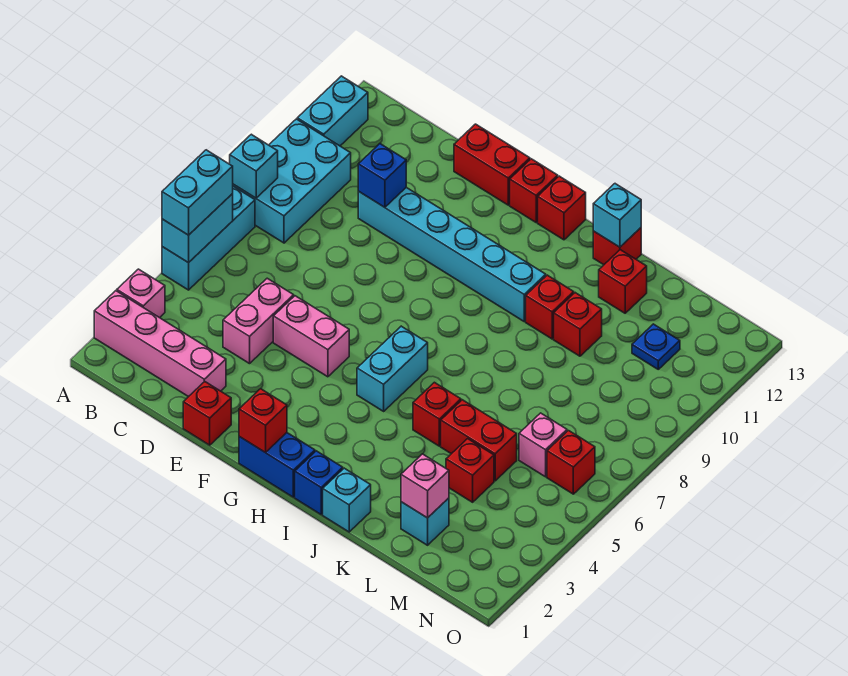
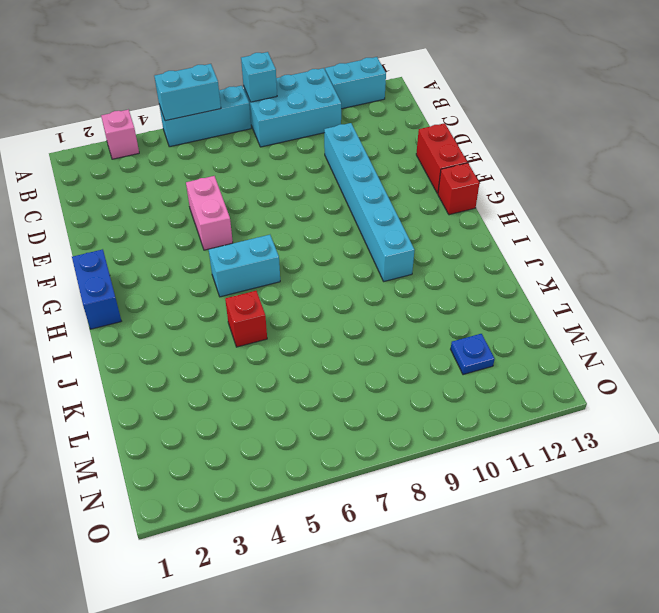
none -> pink brick A2:D2 level 1
none -> pink brick D4:D5 level 1
none -> red brick E1 level 1
none -> red brick H13 level 1

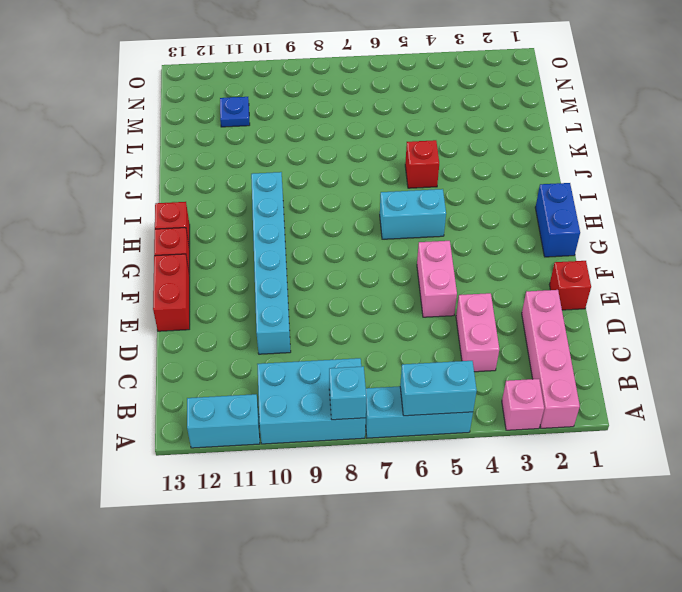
pink brick C4:D4 level 1 -> pink brick D4:D5 level 1
none -> blue brick I1 level 1
none -> cyan brick J1 level 1
none -> red brick J10 level 1
none -> red brick J13 level 1

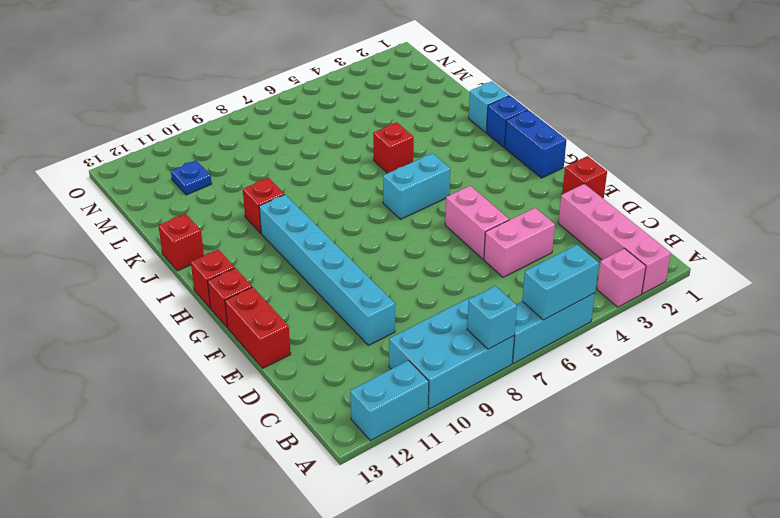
none -> red brick K5:L5 level 1
none -> red brick K10 level 1
none -> red brick K12 level 1
none -> cyan brick L2 level 1

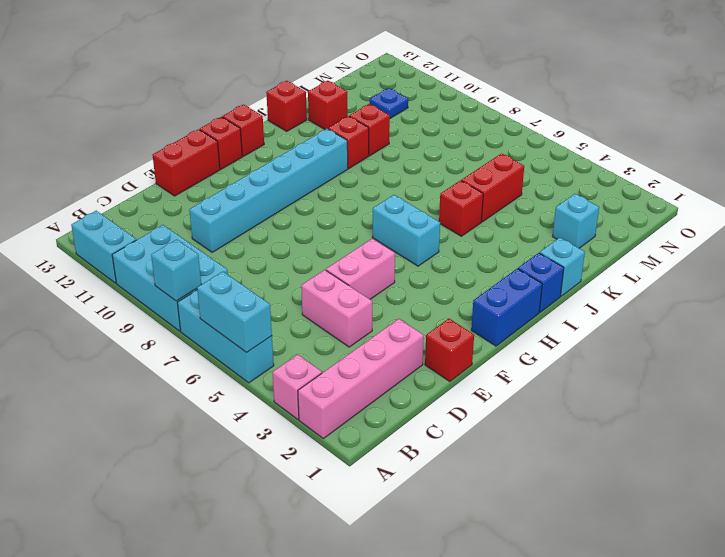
none -> red brick L4 level 1
none -> pink brick M6 level 1
none -> red brick N6 level 1
none -> blue brick D10 level 2

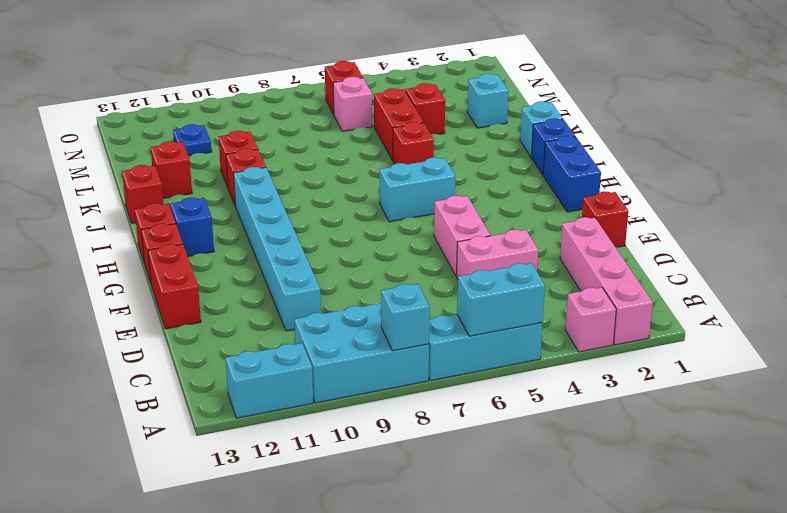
blue brick H12 level 1 -> blue brick D10 level 2
none -> red brick G1 level 2
none -> cyan brick J13 level 2
none -> pink brick L2 level 2
none -> cyan brick A5:A6 level 3

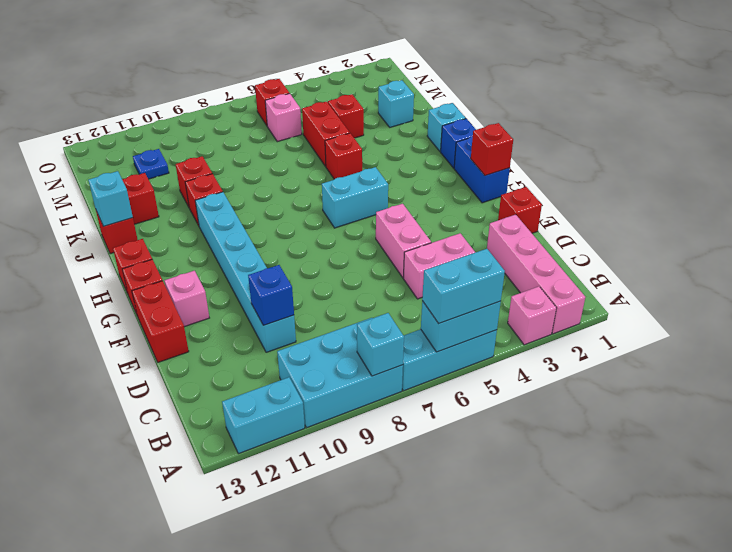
pink brick F12 level 1 -> pink brick L2 level 2

